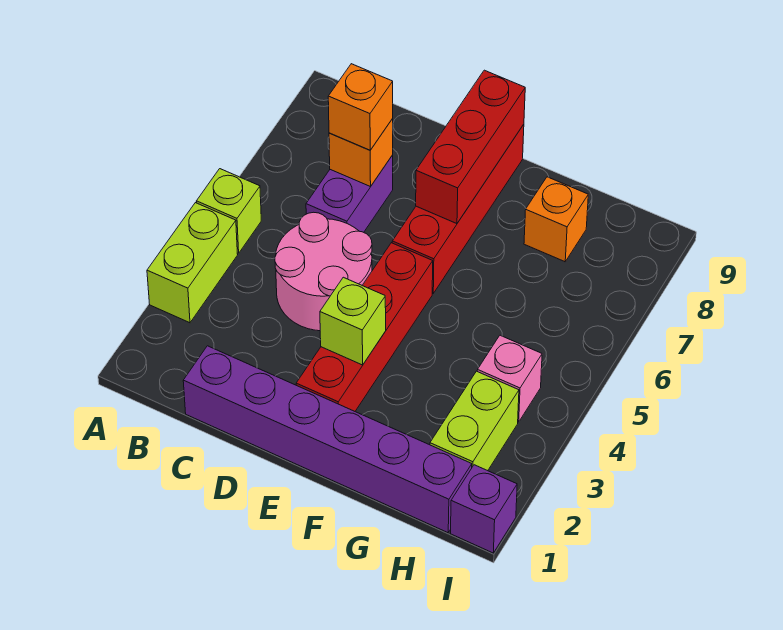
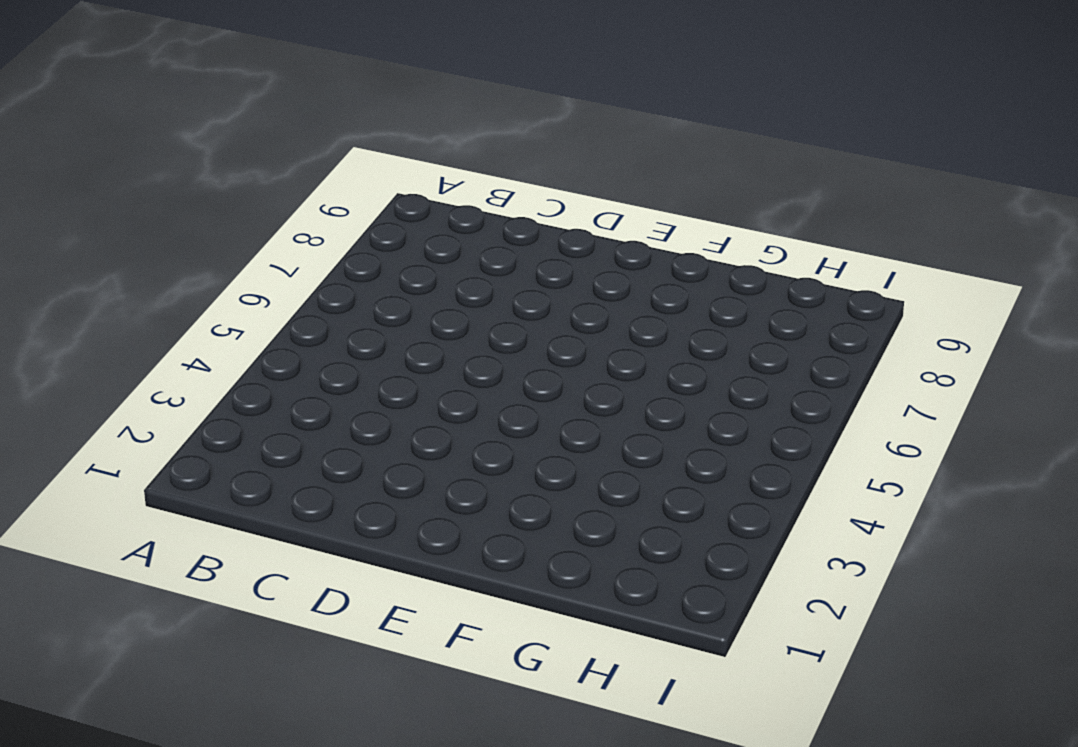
none -> lime brick A3:A4 level 1
none -> lime brick A5 level 1
none -> purple brick C1:H1 level 1

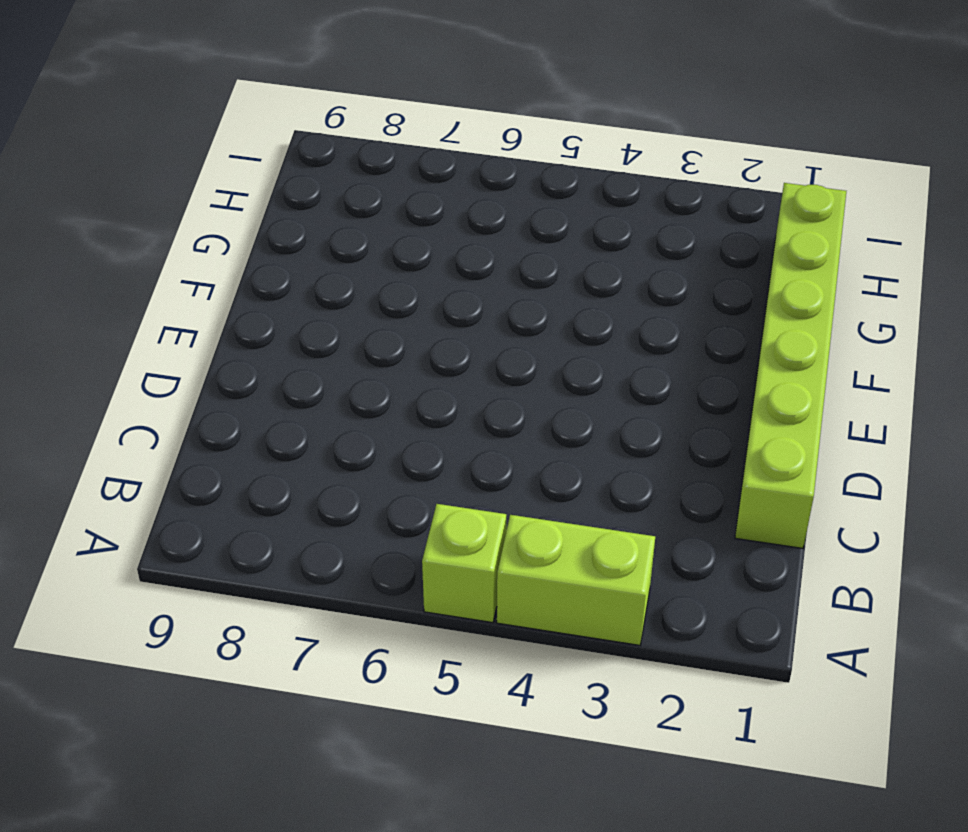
lime brick C1:H1 level 1 -> purple brick C1:H1 level 1
none -> pink round brick C4:D5 level 1
none -> purple brick C6:C7 level 1
none -> red brick E2:E5 level 1

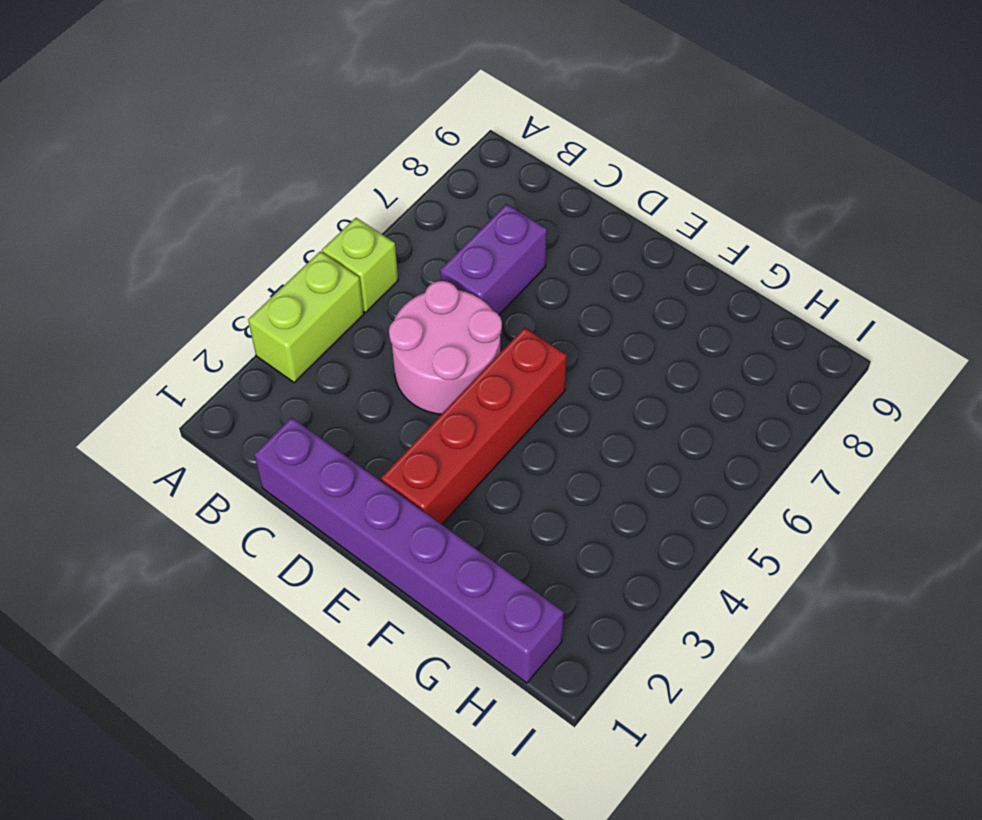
none -> red brick E6:E9 level 1
none -> orange brick G8 level 1
none -> lime brick H2:H3 level 1

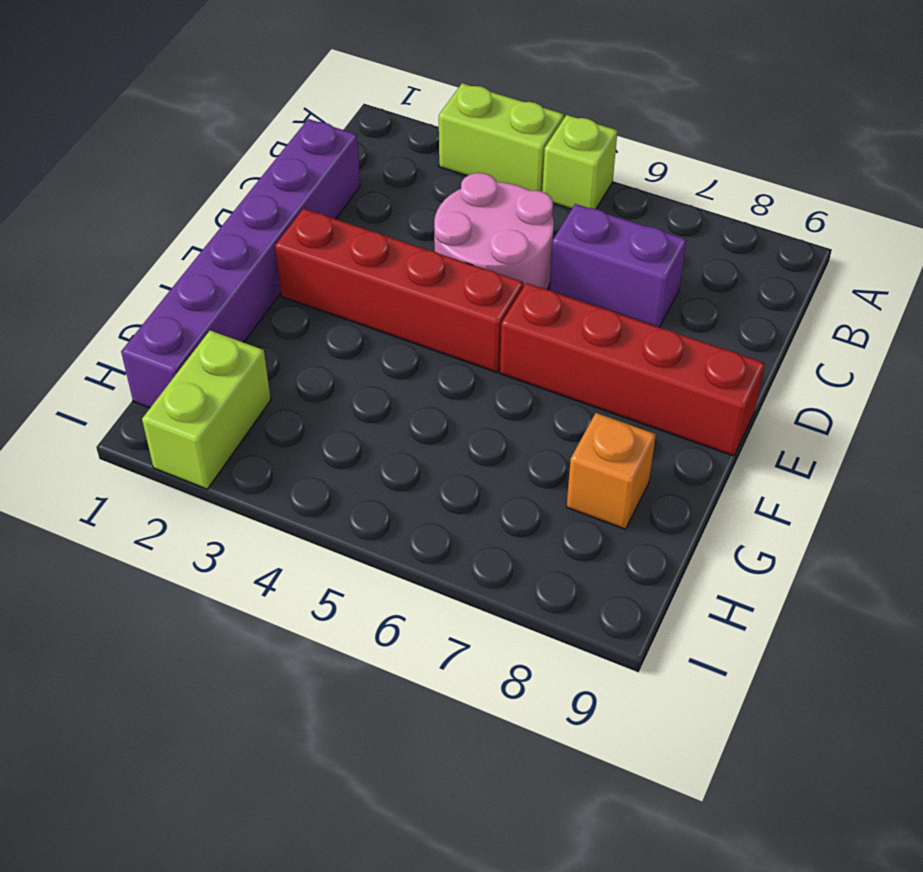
lime brick H2:I2 level 1 -> lime brick H2:H3 level 1
none -> pink brick H4 level 1
none -> purple brick I1 level 1
none -> orange brick C7 level 2

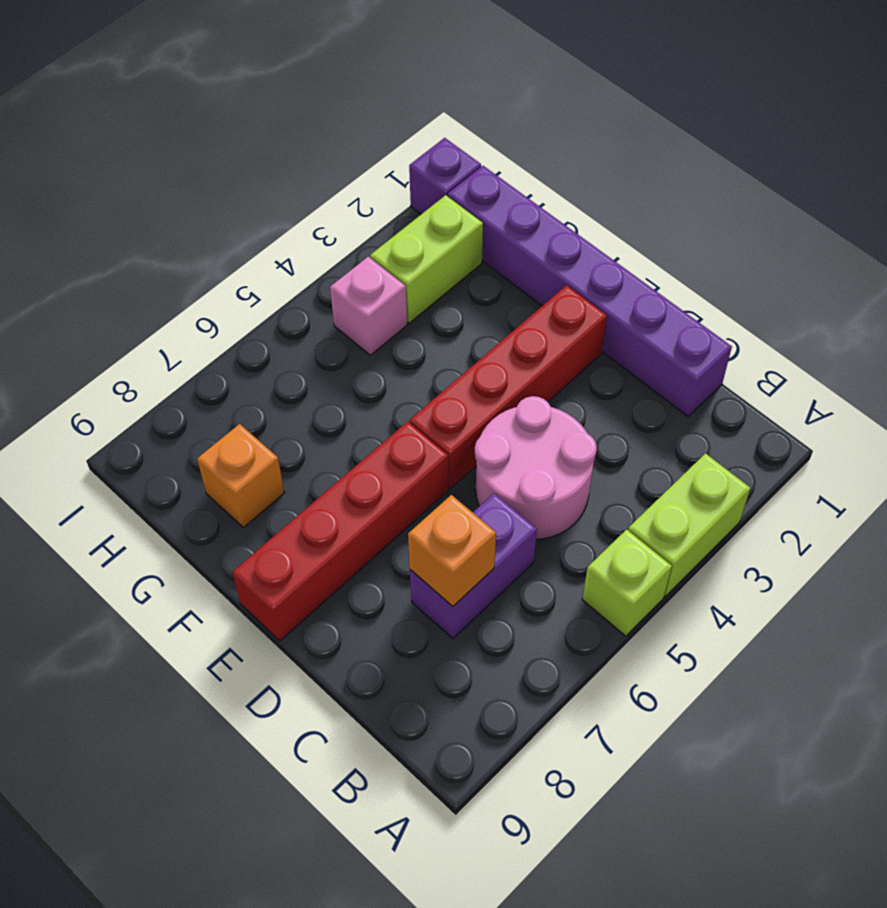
none -> lime brick E3 level 2
none -> red brick E7:E9 level 2
none -> orange brick C7 level 3

